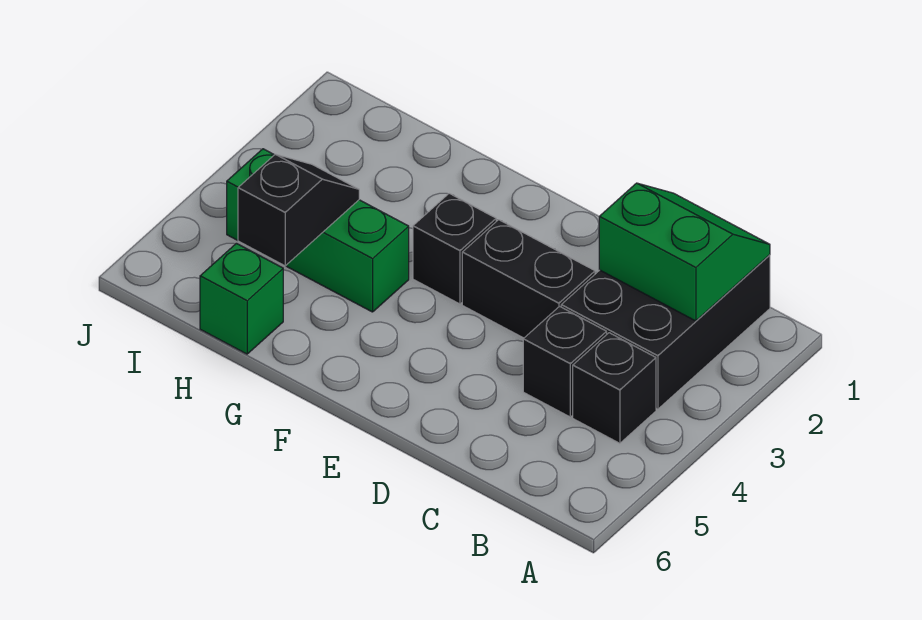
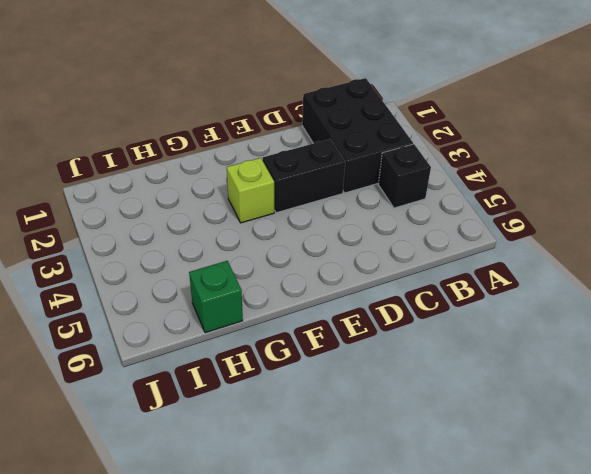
lime brick F3 level 1 -> black brick F3 level 1
none -> black brick C4 level 1
none -> green brick G4:I4 level 1

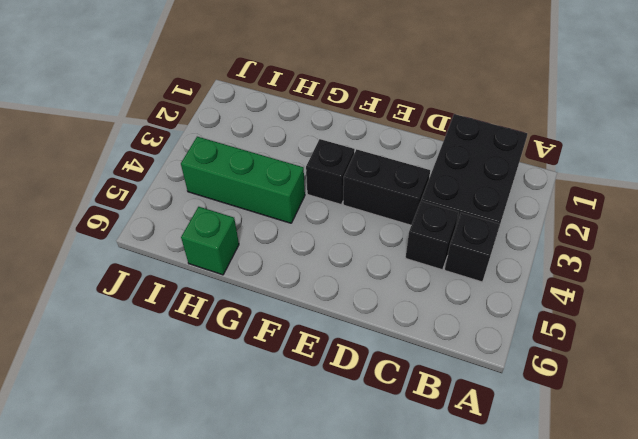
none -> green slope B1:C2 level 2 top 2
none -> black slope H4:H5 level 2 top 5

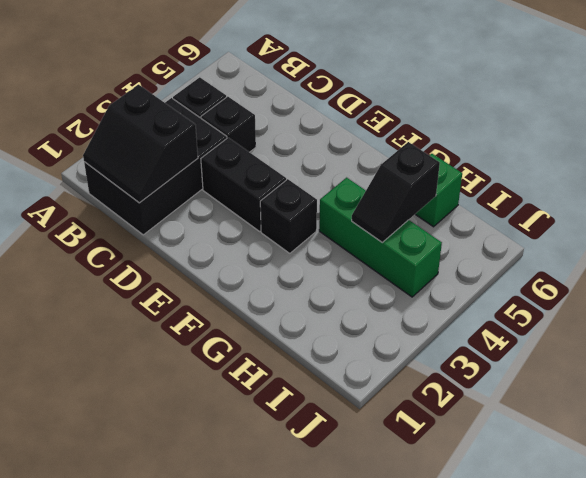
black slope B1:C2 level 2 top 2 -> green slope B1:C2 level 2 top 2

